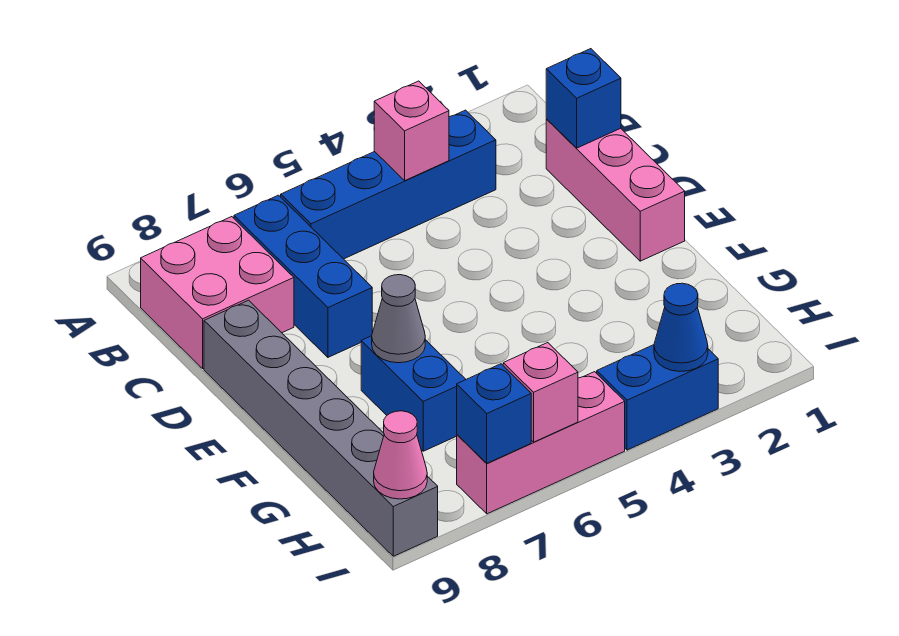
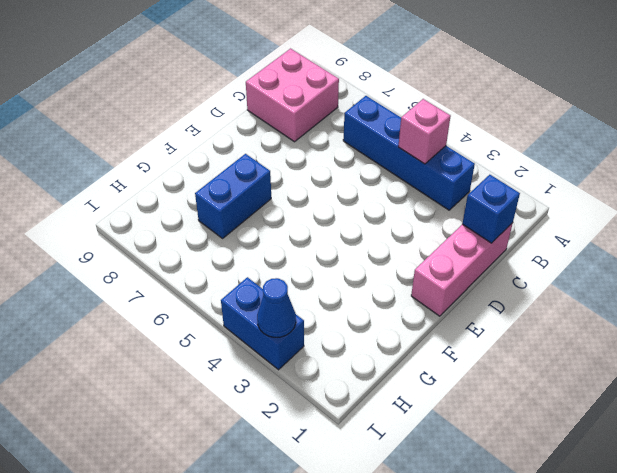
none -> blue brick B7:D7 level 1
none -> grey brick D9:I9 level 1
none -> pink brick I5:I7 level 1

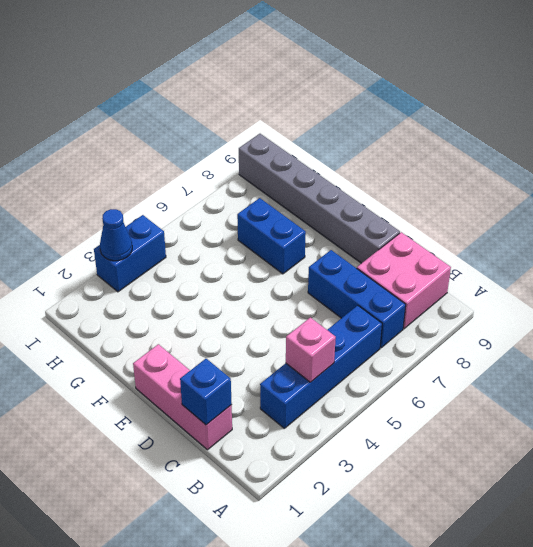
none -> pink brick I5:I7 level 1
none -> grey cone F7 level 2
none -> pink brick I6 level 2

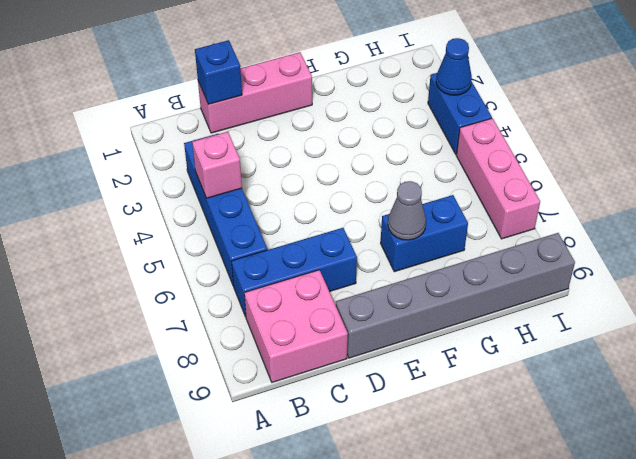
none -> pink brick I6 level 2
none -> blue brick I7 level 2
none -> pink cone I9 level 2

